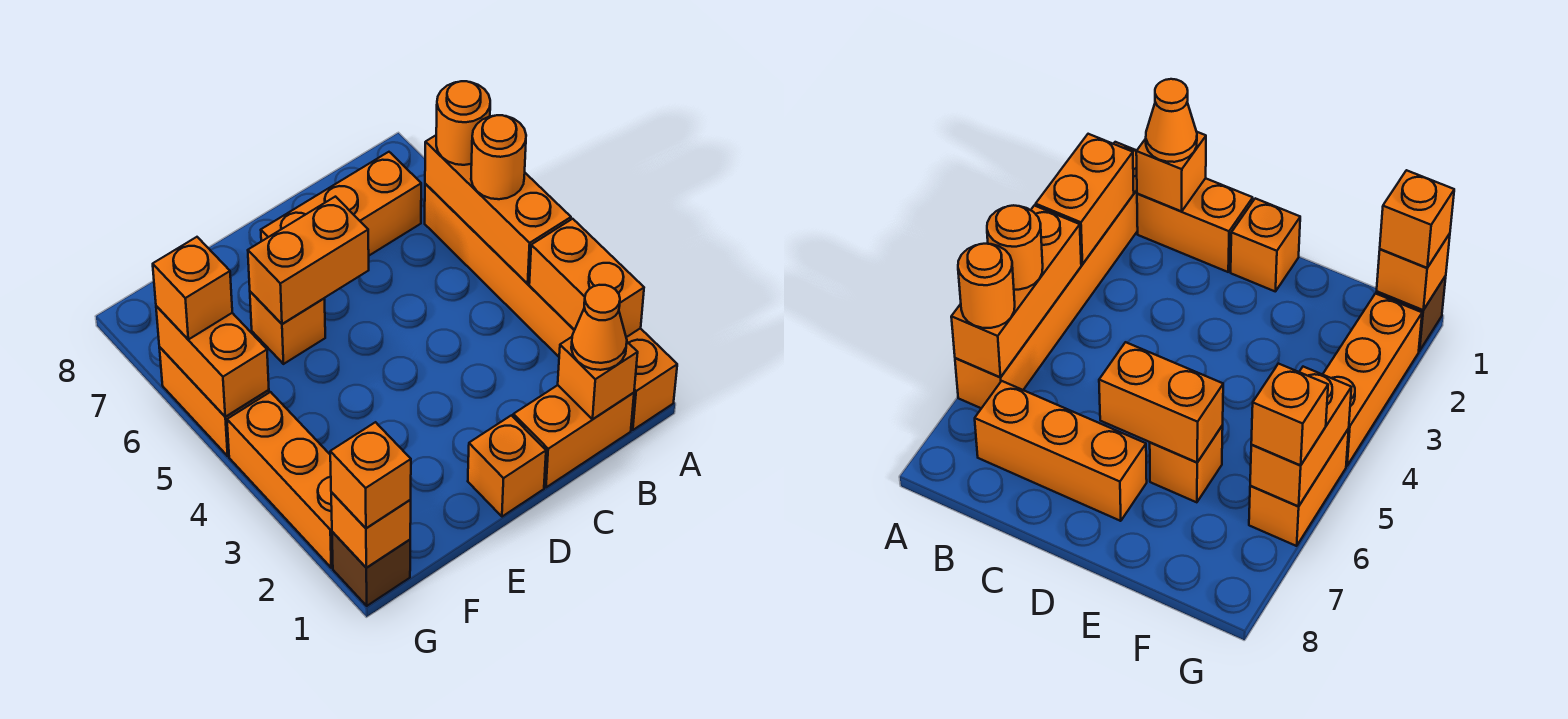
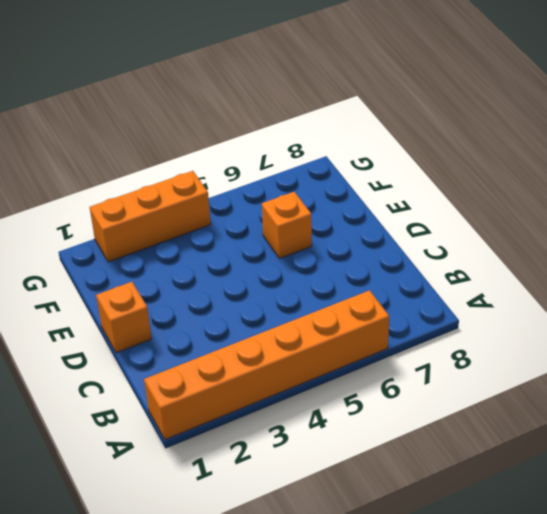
none -> orange brick B1:C1 level 1
none -> orange brick B7:D7 level 1
none -> brown brick G1 level 1

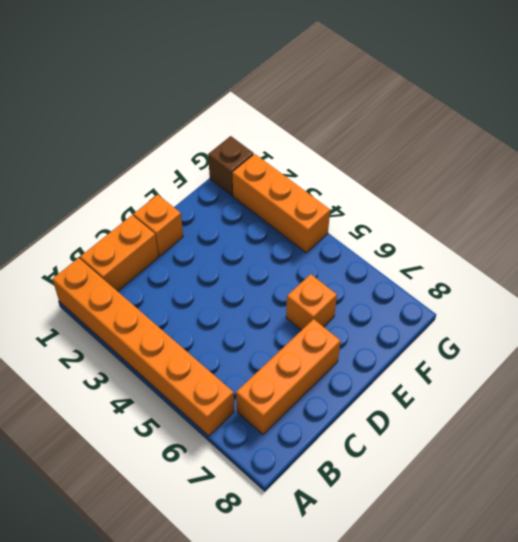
none -> orange brick G5:G6 level 1
none -> orange brick A2:A3 level 2
none -> orange brick A4:A6 level 2

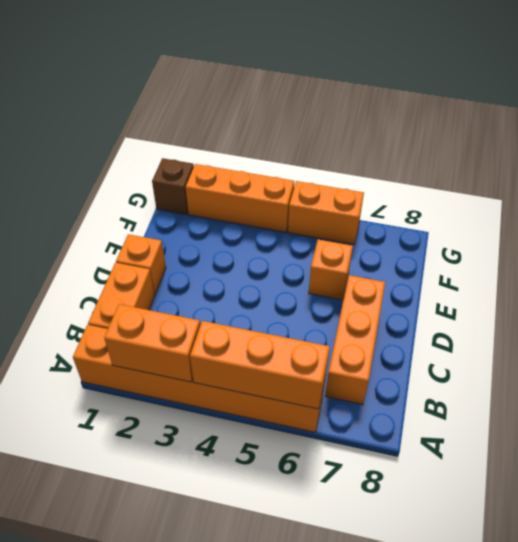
none -> orange brick B1 level 2
none -> orange brick D6:E6 level 2
none -> orange brick G1 level 2

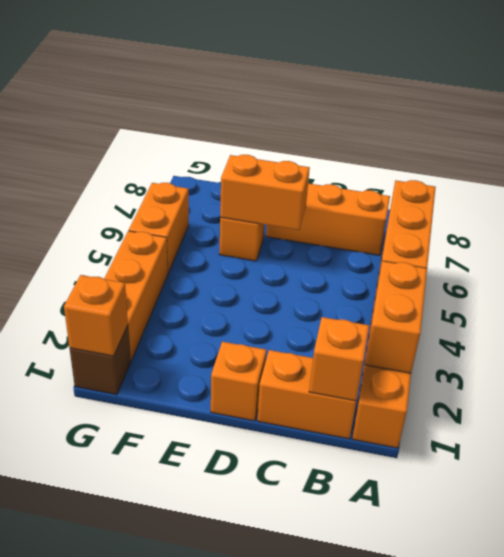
none -> orange brick G5:G6 level 2
none -> orange round brick A5 level 3
none -> orange round brick A6 level 3

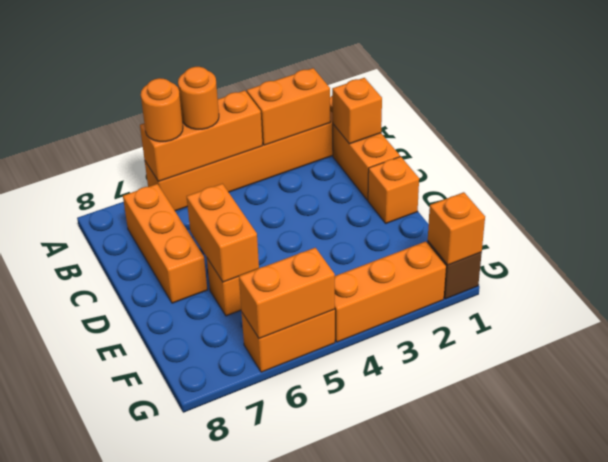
none -> orange cone B1 level 3
none -> orange brick G1 level 3
none -> orange brick G6 level 3

